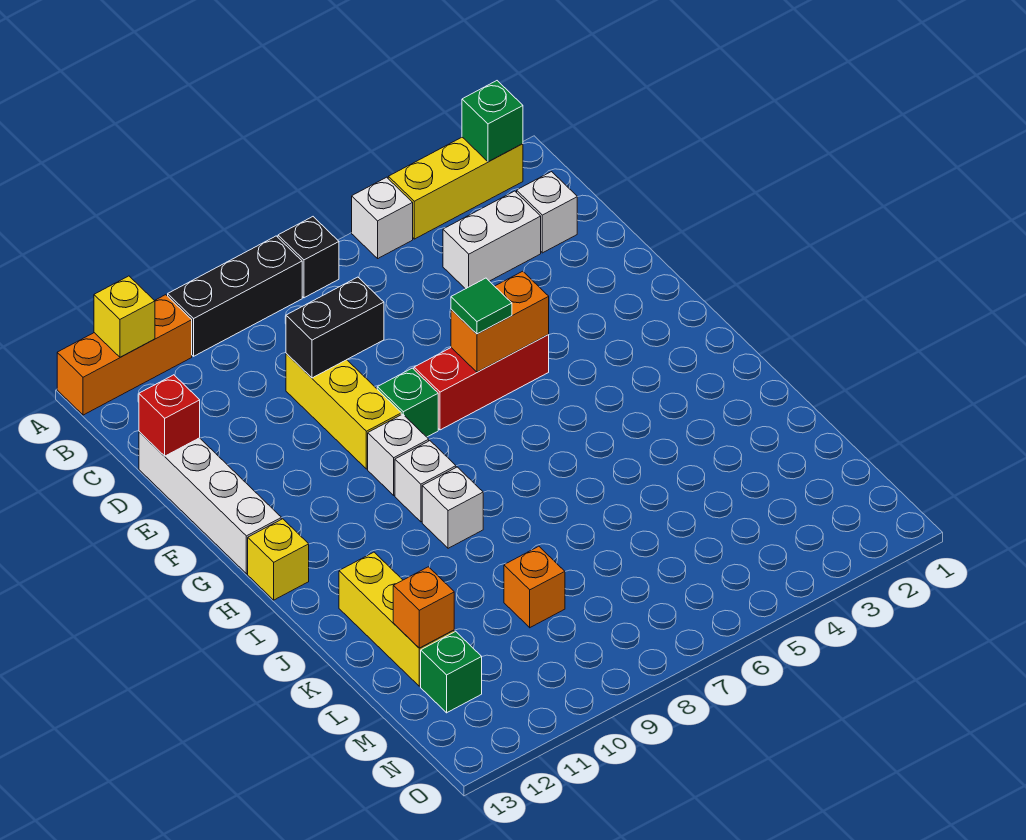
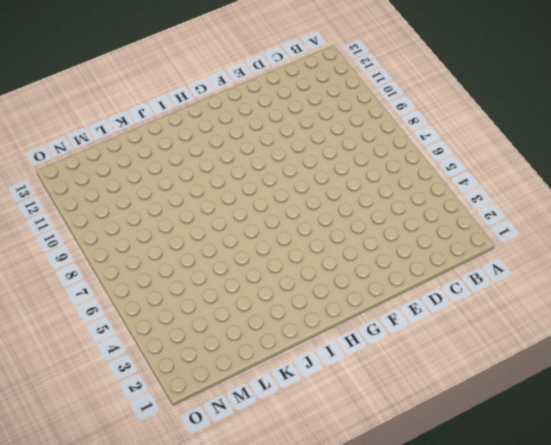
none -> yellow brick A2:A4 level 1
none -> white brick A5 level 1
none -> black brick A7 level 1

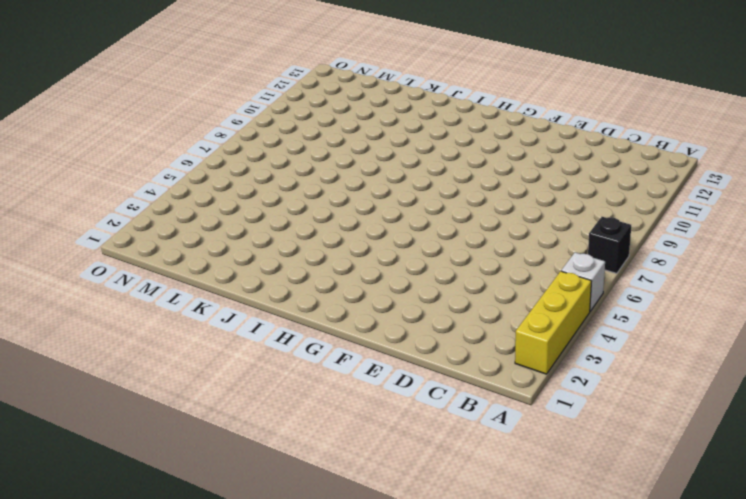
none -> black brick A8:A10 level 1
none -> orange brick A11:A13 level 1
none -> white brick C2 level 1

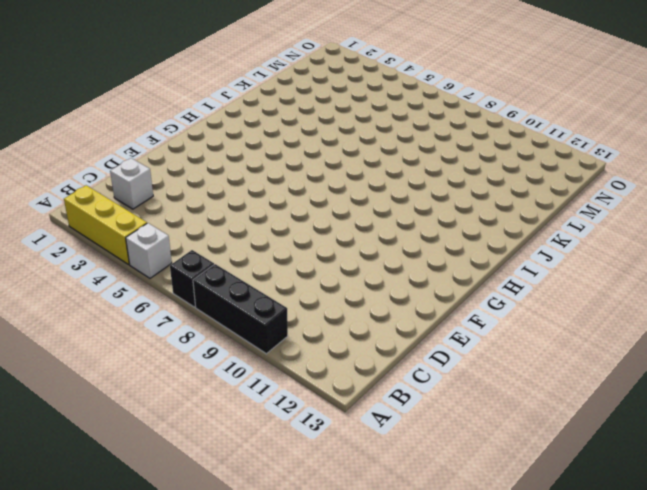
none -> orange brick A11:A13 level 1
none -> white brick C3:C4 level 1
none -> yellow brick D9:F9 level 1

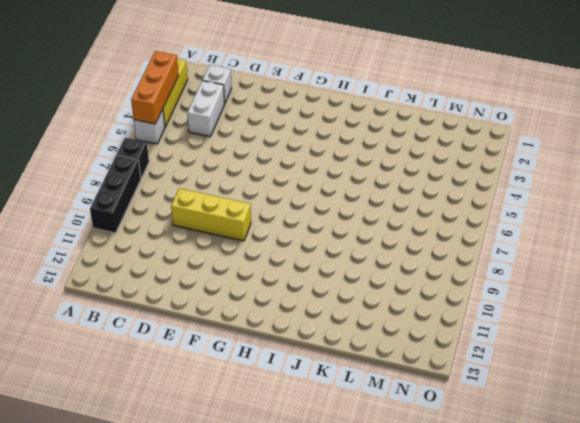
orange brick A3:A5 level 2 -> orange brick A11:A13 level 1
none -> white brick D13:G13 level 1
none -> red brick F5:F7 level 1
none -> green brick F8 level 1

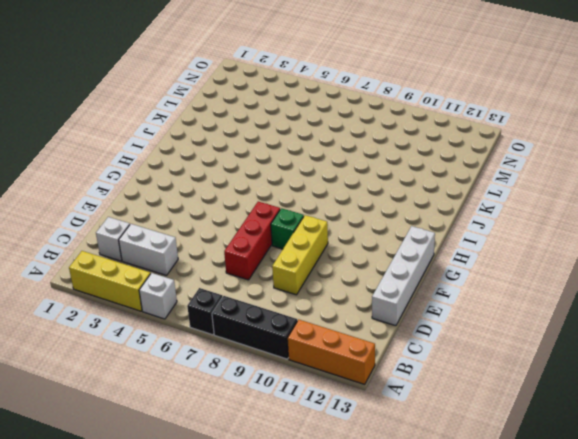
red brick D7:F7 level 1 -> red brick F5:F7 level 1
none -> white brick G9 level 1
none -> white brick H9 level 1
none -> yellow brick H13 level 1

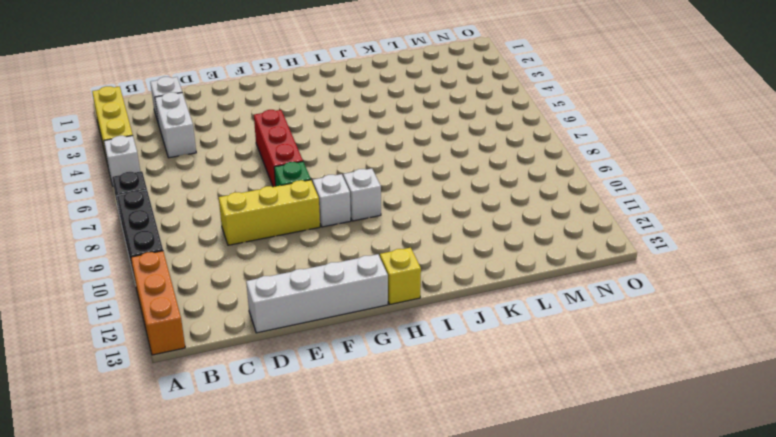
none -> white brick I9 level 1
none -> yellow brick J12:L12 level 1
none -> orange brick L9 level 1

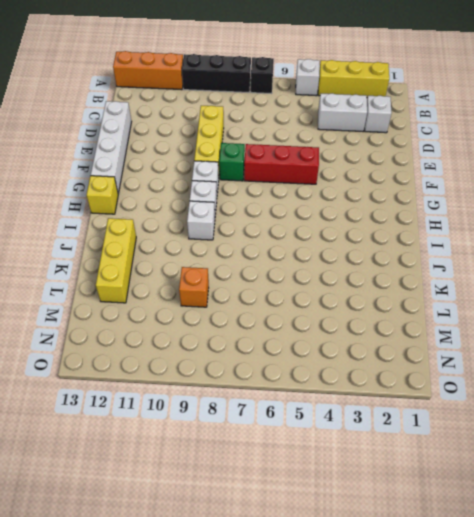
none -> green brick M12 level 1
none -> green brick A2 level 2
none -> yellow brick A12 level 2

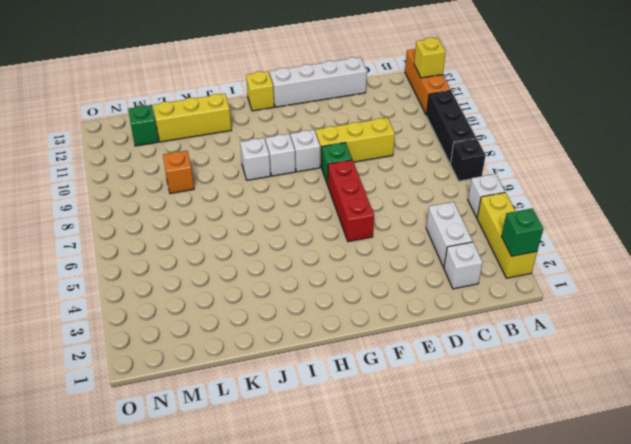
none -> black brick D8:D9 level 2
none -> red brick D13 level 2
none -> orange brick F5:F6 level 2

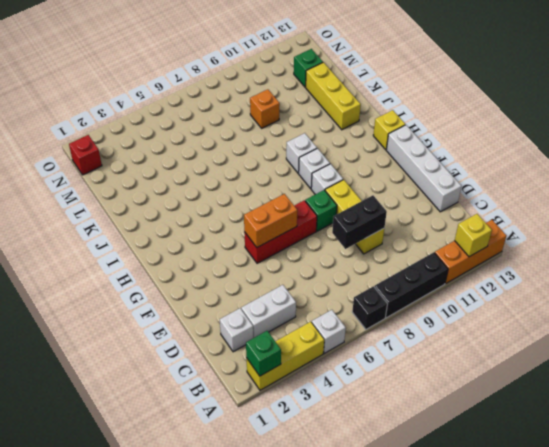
red brick N1 level 1 -> red brick D13 level 2
none -> orange brick L12 level 2
none -> green tile F6 level 3

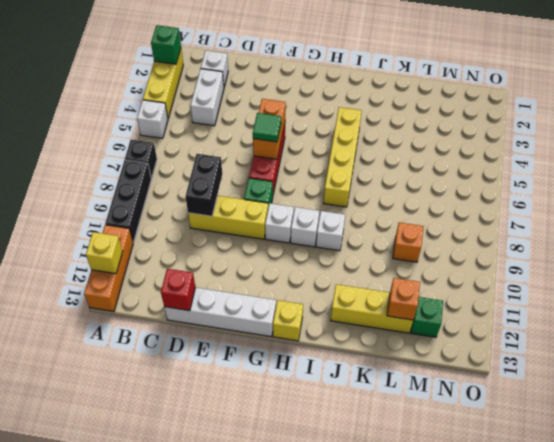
yellow brick I4:I7 level 1 -> none

